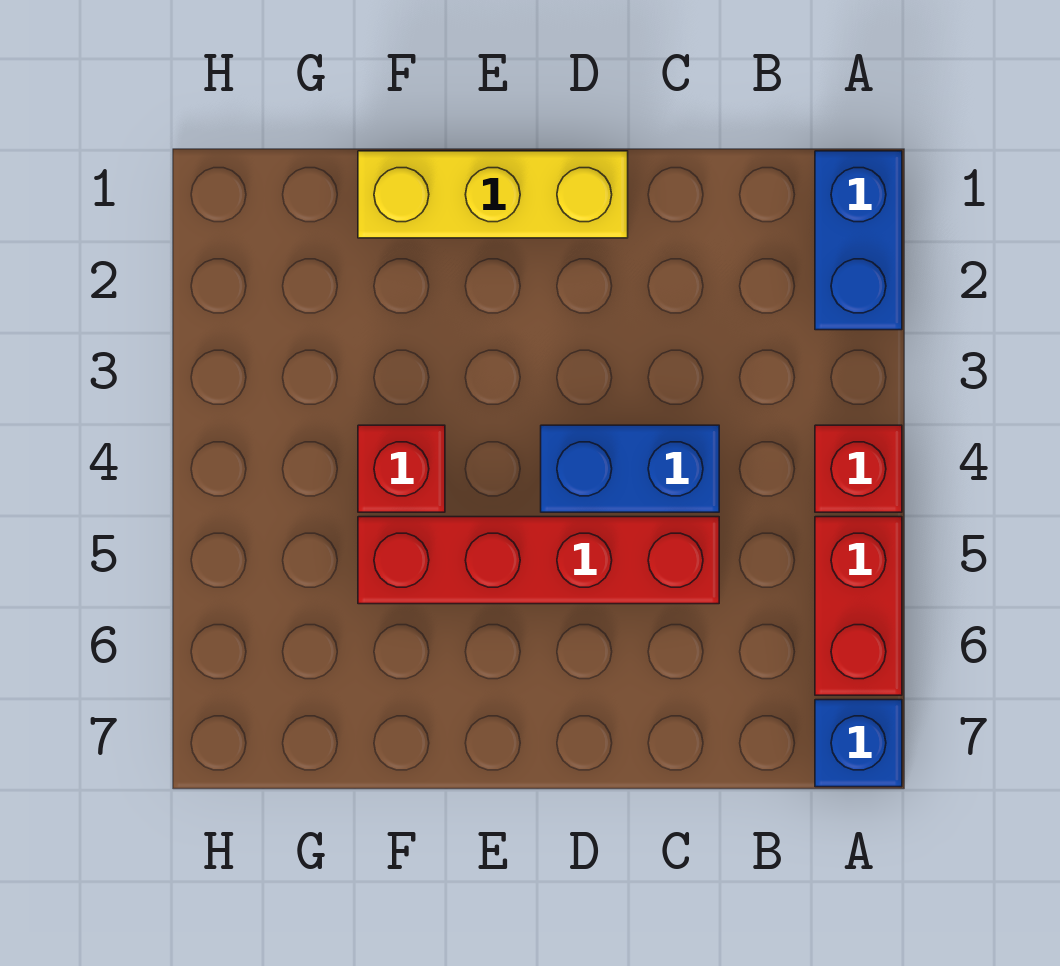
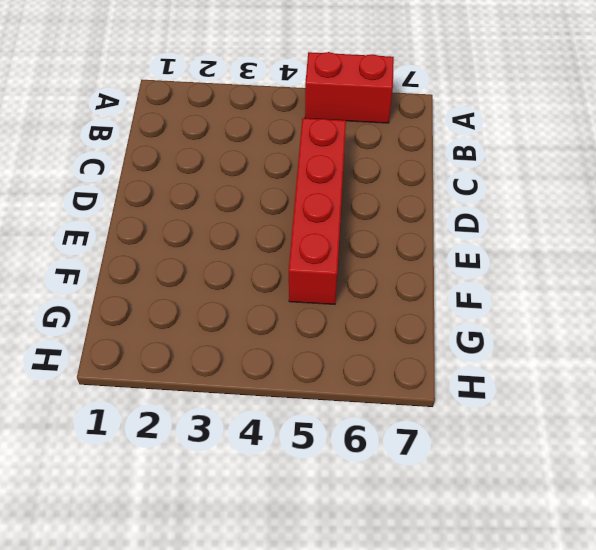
none -> blue brick A1:A2 level 1
none -> red brick A4 level 1

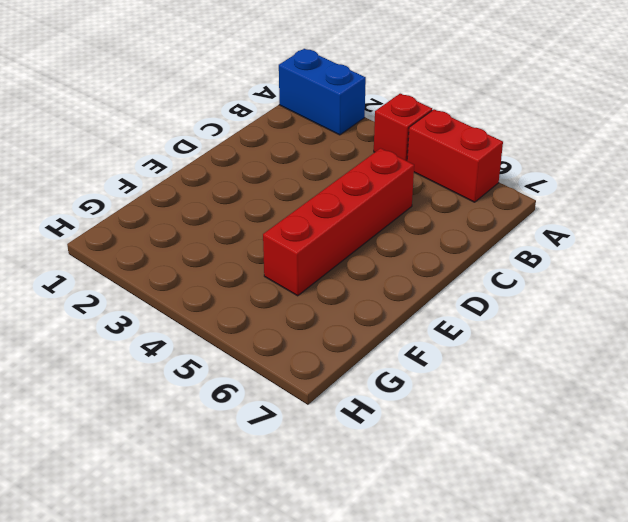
none -> blue brick A7 level 1
none -> blue brick C4:D4 level 1

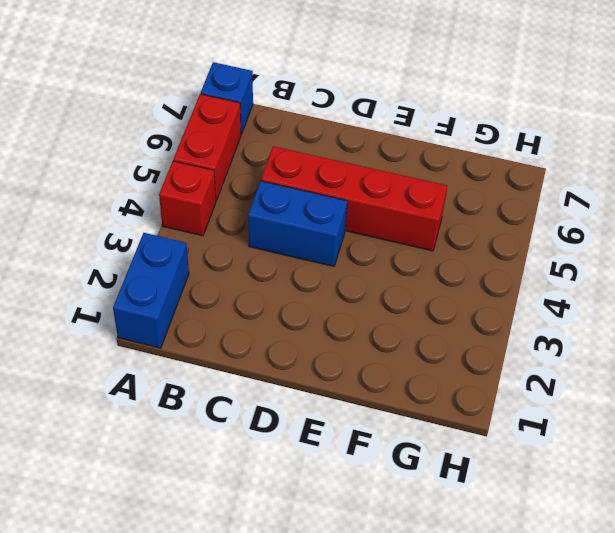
none -> yellow brick D1:F1 level 1
none -> red brick F4 level 1

